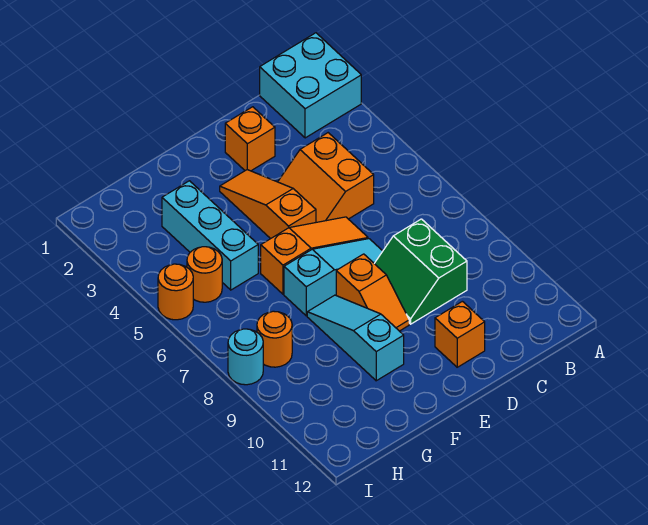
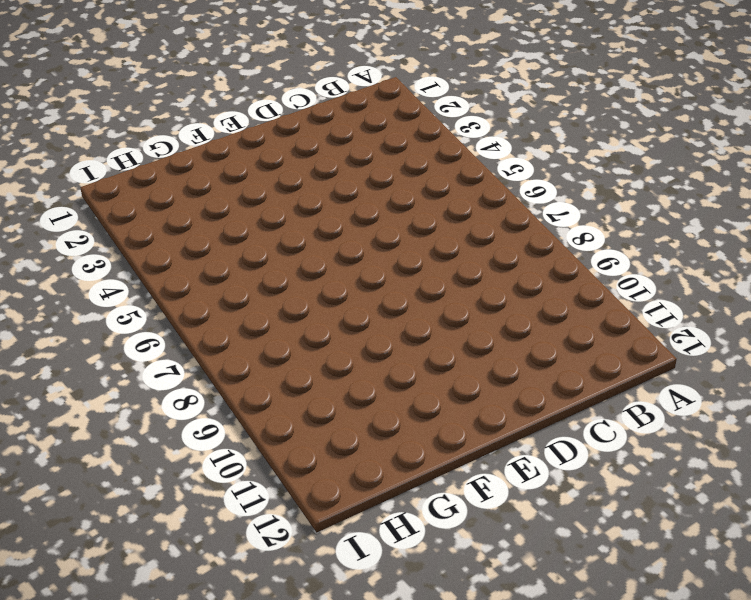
none -> cyan brick A1:B2 level 1
none -> orange slope C4:D5 level 1 top C
none -> green slope C8:D9 level 1 top C

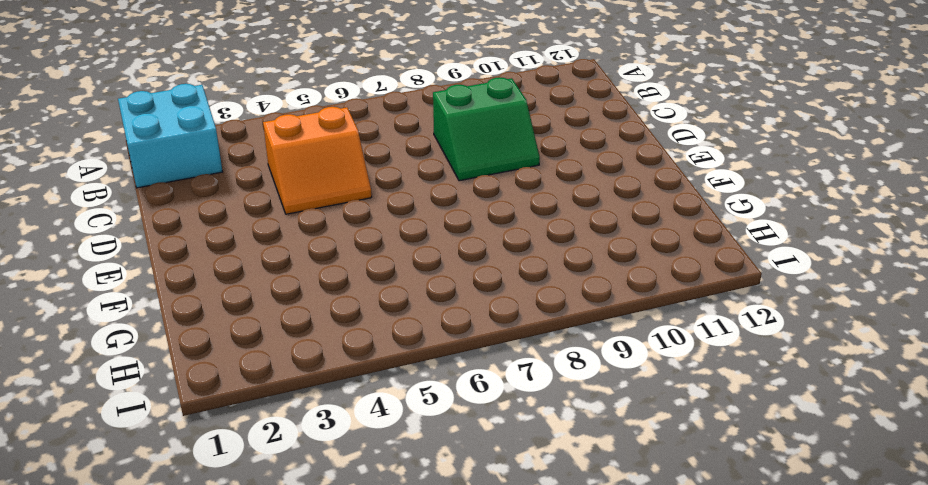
none -> orange brick D2 level 1
none -> orange slope D6:F6 level 1 top F
none -> cyan slope D7:F7 level 1 top F

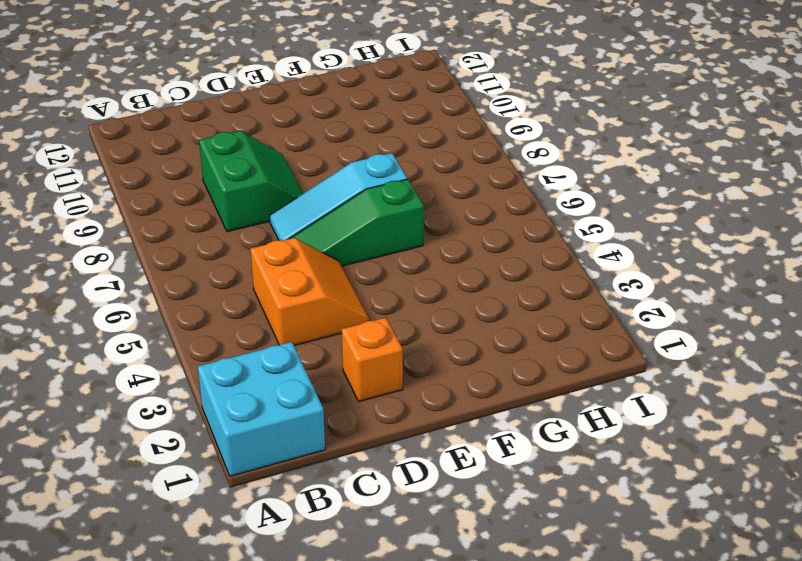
green slope D6:F6 level 1 top F -> orange slope D6:F6 level 1 top F
none -> orange brick D11 level 1
none -> orange slope E3:E5 level 1 top 5
none -> orange slope E8:E9 level 1 top 8

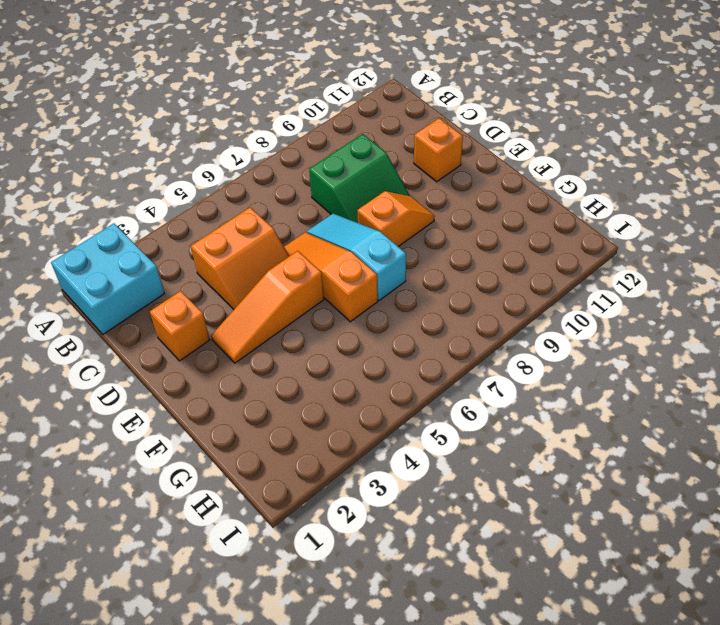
none -> cyan slope F8:F10 level 1 top 10
none -> cyan brick G3:G5 level 1
none -> orange round brick H5 level 1

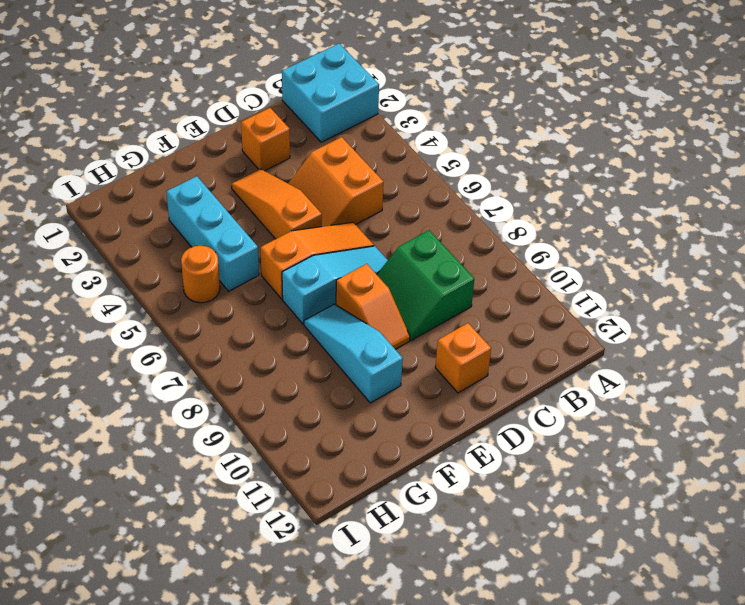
none -> orange round brick H8 level 1
none -> orange round brick I5 level 1
none -> cyan round brick I8 level 1

